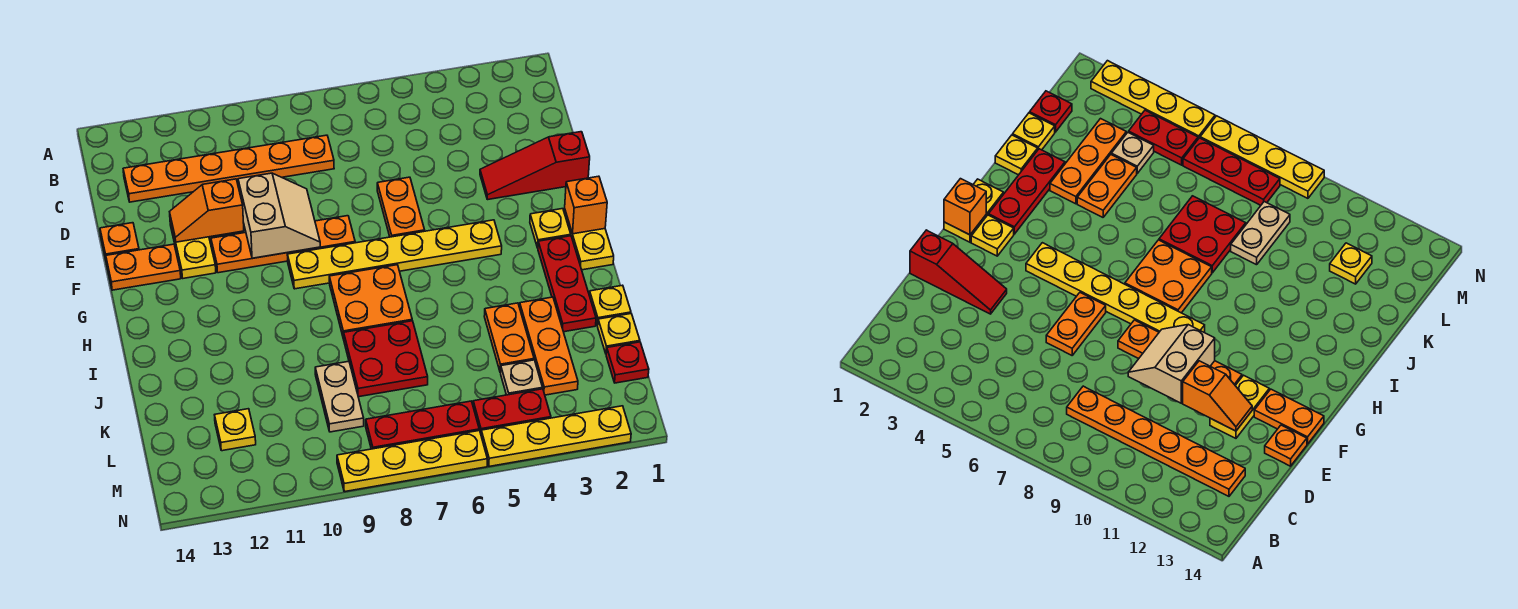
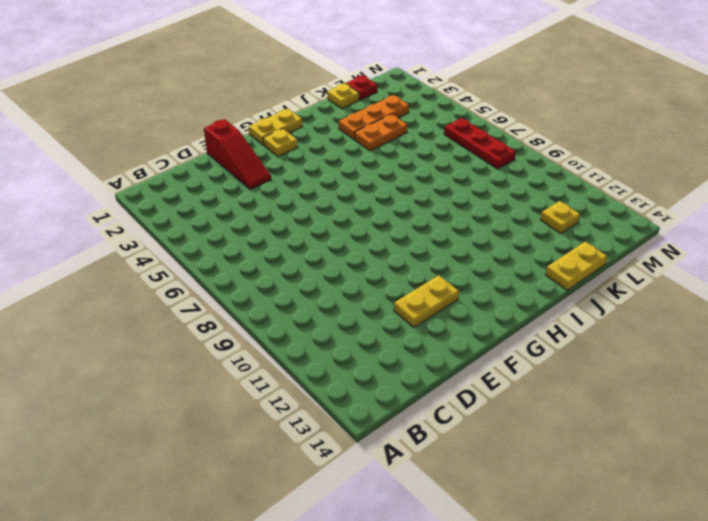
yellow plate J14:K14 level 1 -> none
none -> orange plate C8:C13 level 1
none -> orange plate E6:F6 level 1
none -> orange plate E14 level 1

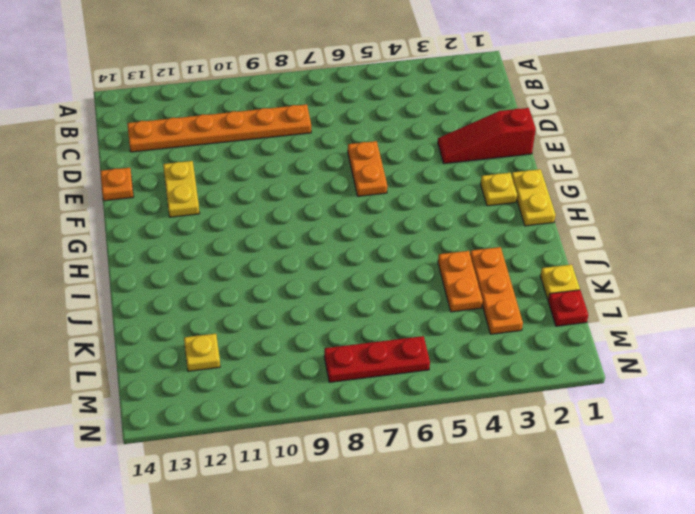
none -> orange plate F8:F11 level 1
none -> orange plate F13:F14 level 1
none -> yellow plate G4:G9 level 1

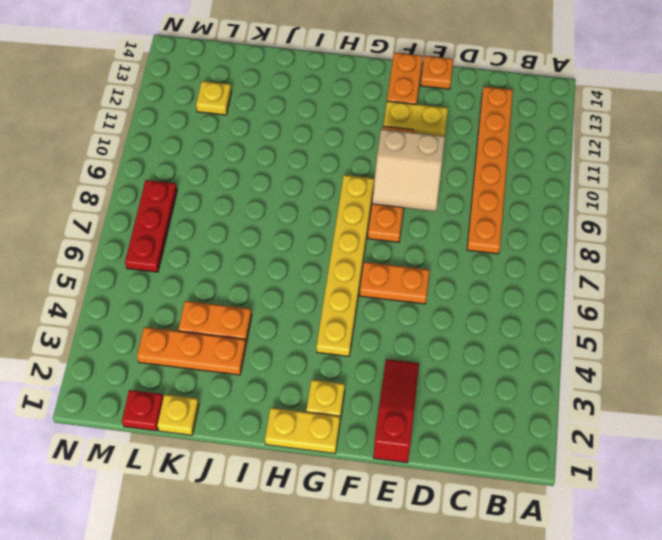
none -> red plate H2:J2 level 1
none -> orange plate H7:I8 level 1
none -> yellow plate J1 level 1

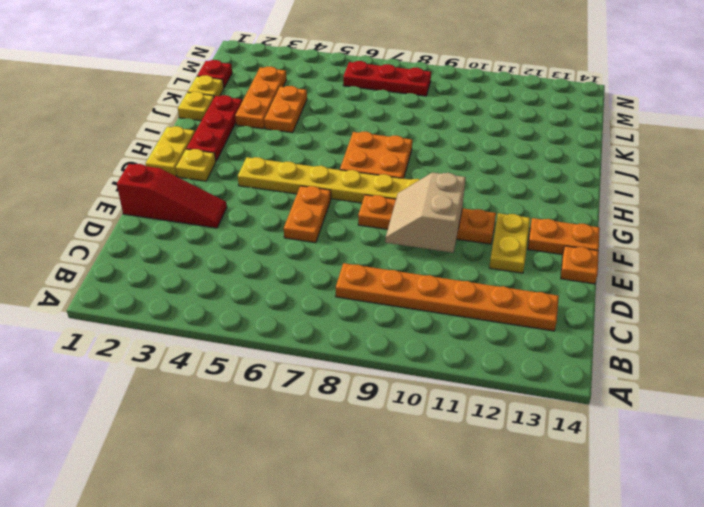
none -> red plate J7:K8 level 1
none -> tan plate K9:L9 level 1
none -> tan plate L4 level 1

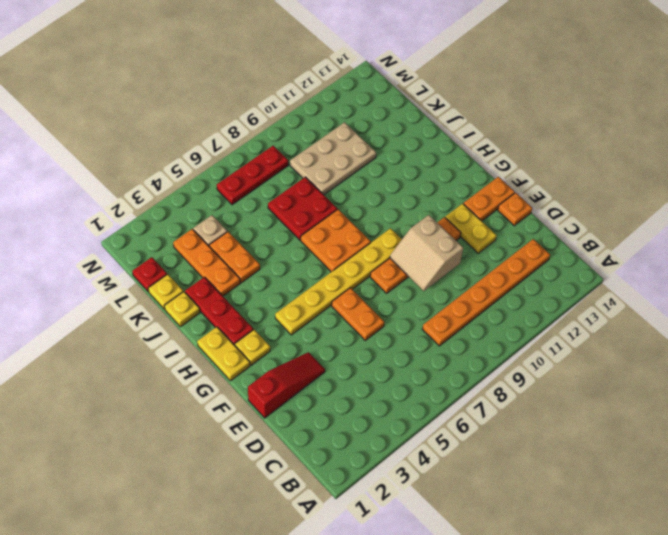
tan plate K9:L11 level 1 -> tan plate K9:L9 level 1
none -> yellow plate L12 level 1
none -> red plate M4:M5 level 1
none -> yellow plate N2:N5 level 1

